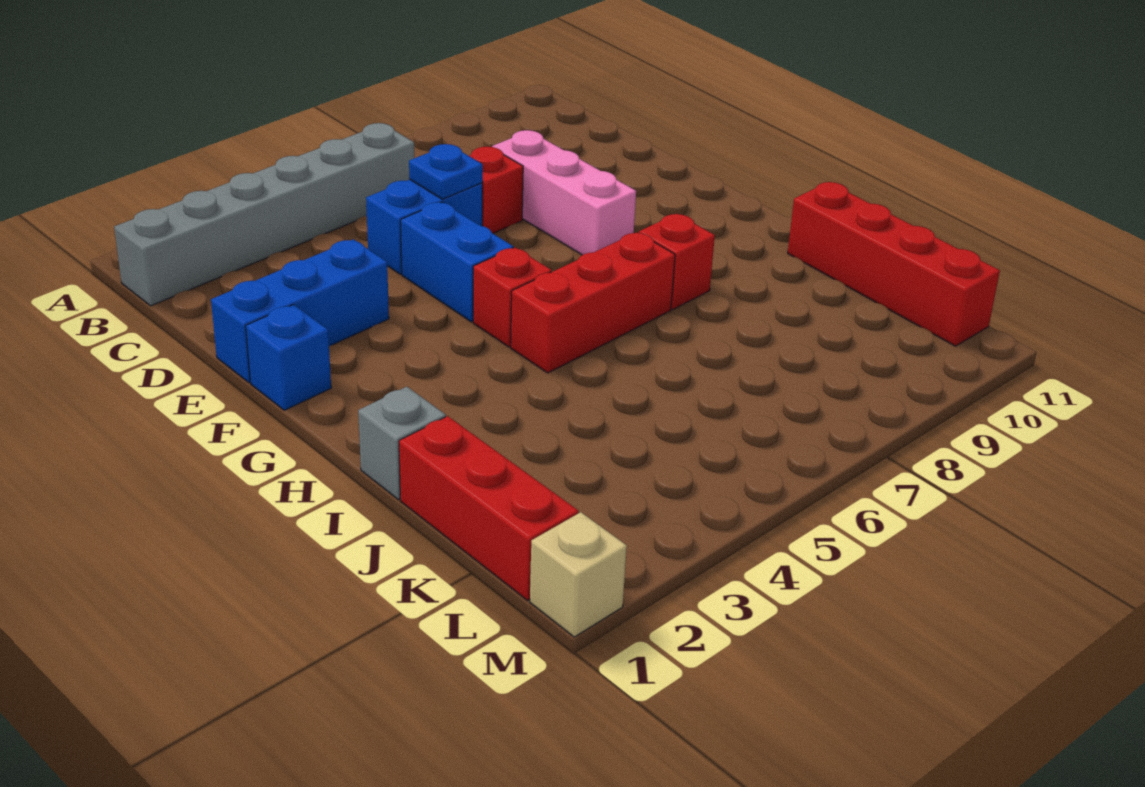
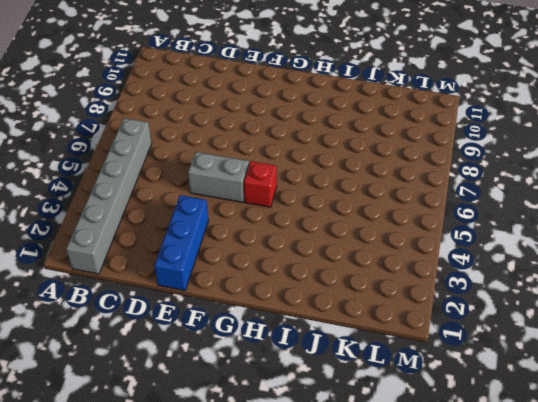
grey brick E5:F5 level 1 -> blue brick E5:F5 level 1
none -> blue brick D5:D6 level 1
none -> red brick D7 level 1
none -> pink brick D8:F8 level 1

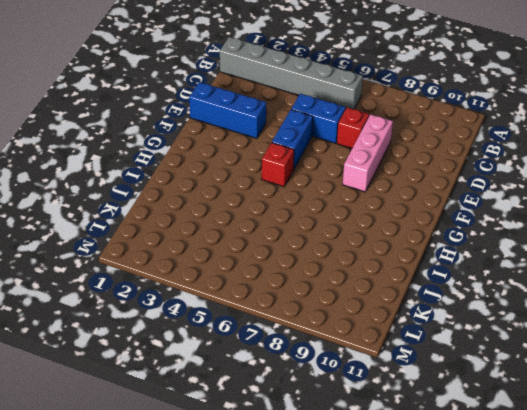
none -> blue brick F1 level 1
none -> red brick H5:H7 level 1
none -> red brick H8 level 1

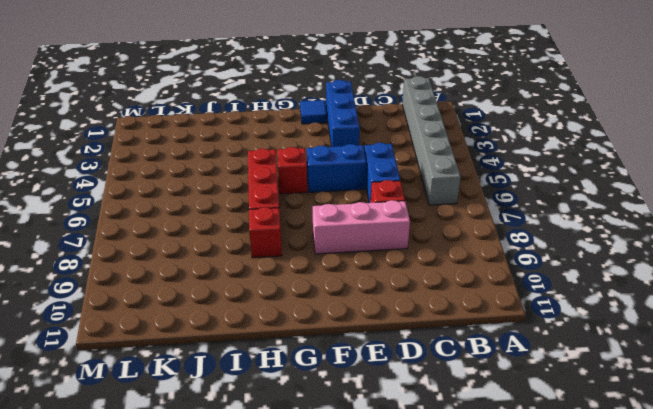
blue tile F1 level 1 -> blue brick F1 level 1
none -> grey brick I1 level 1
none -> red brick I11:L11 level 1
none -> red brick J1:L1 level 1

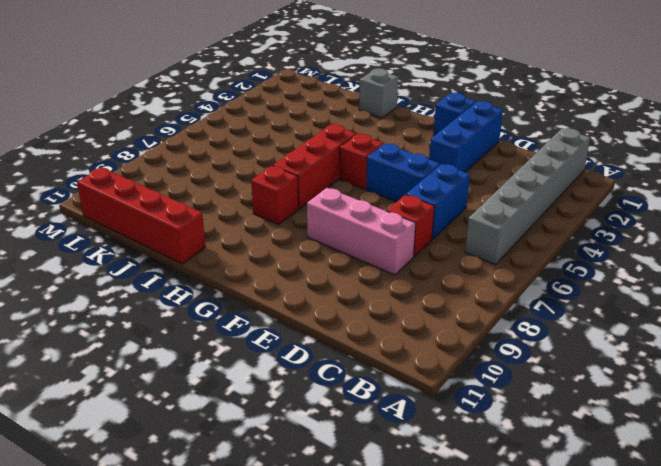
none -> red brick J1:L1 level 1
none -> tan brick M1 level 1
none -> blue plate D6 level 2

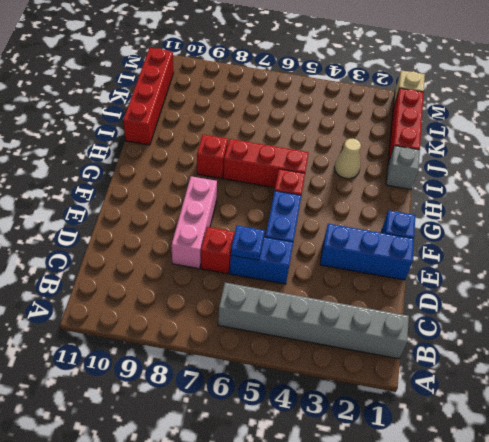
tan cone I3 level 1 -> none

